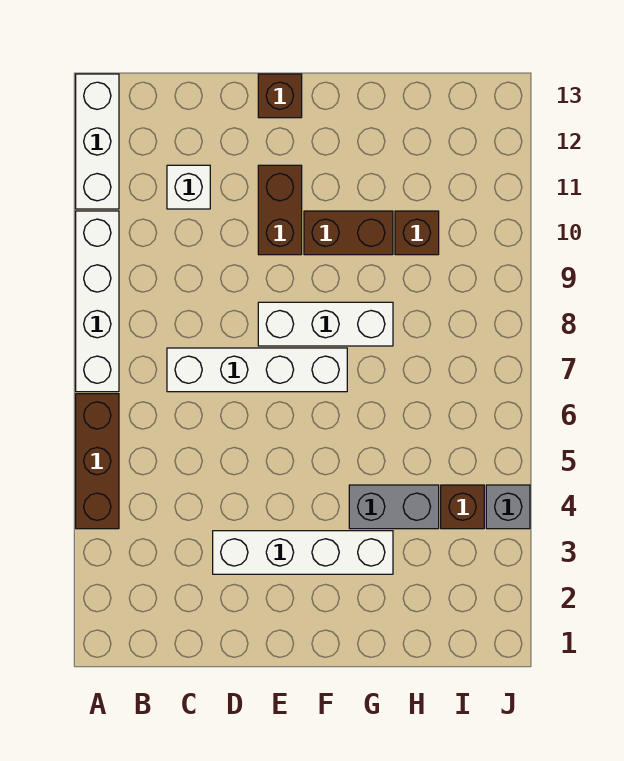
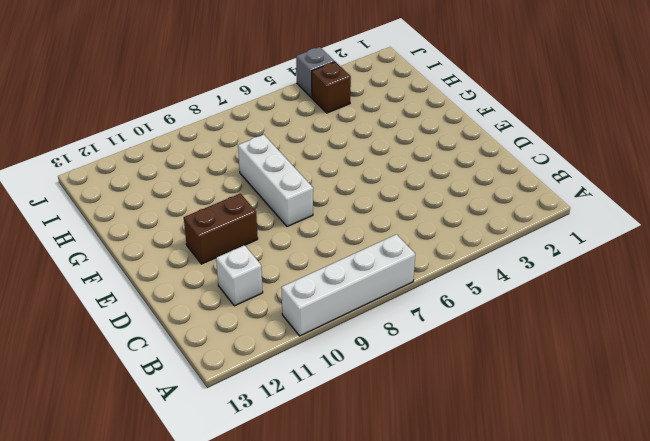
none -> brown brick A4:A6 level 1
none -> white brick A11:A13 level 1
none -> white brick C7:F7 level 1

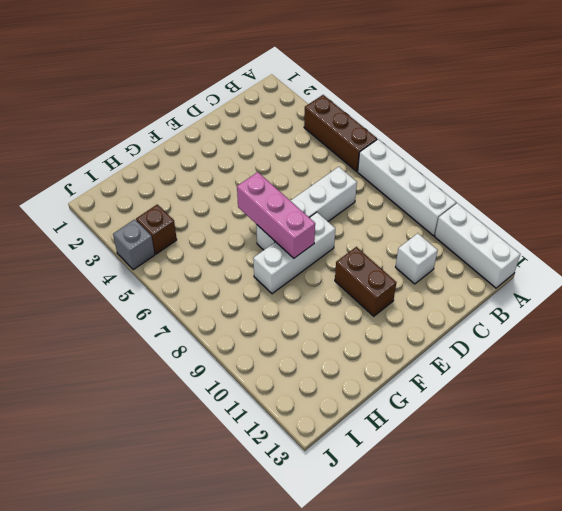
pink brick F6:F8 level 2 -> none
none -> white brick D3:G3 level 1
none -> brown brick E13 level 1
none -> brown brick F10:G10 level 1

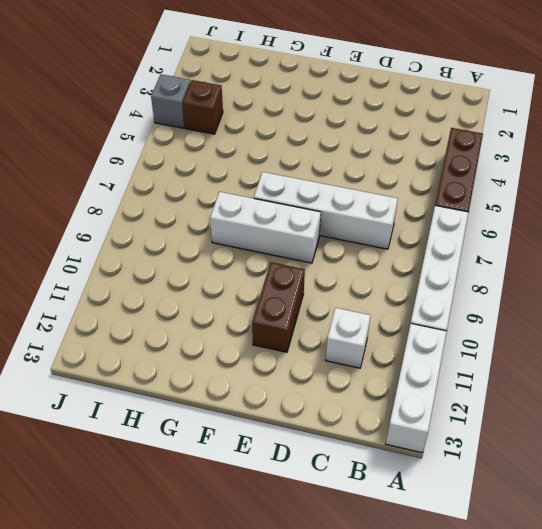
none -> white brick D3:G3 level 1
none -> brown brick E13 level 1
none -> brown brick F10:G10 level 1

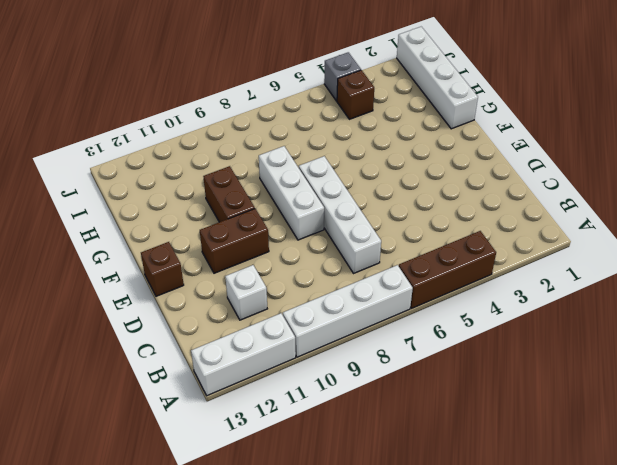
white brick G1:J1 level 1 -> white brick D3:G3 level 1
none -> grey brick G4:H4 level 1
none -> brown brick H10 level 1

